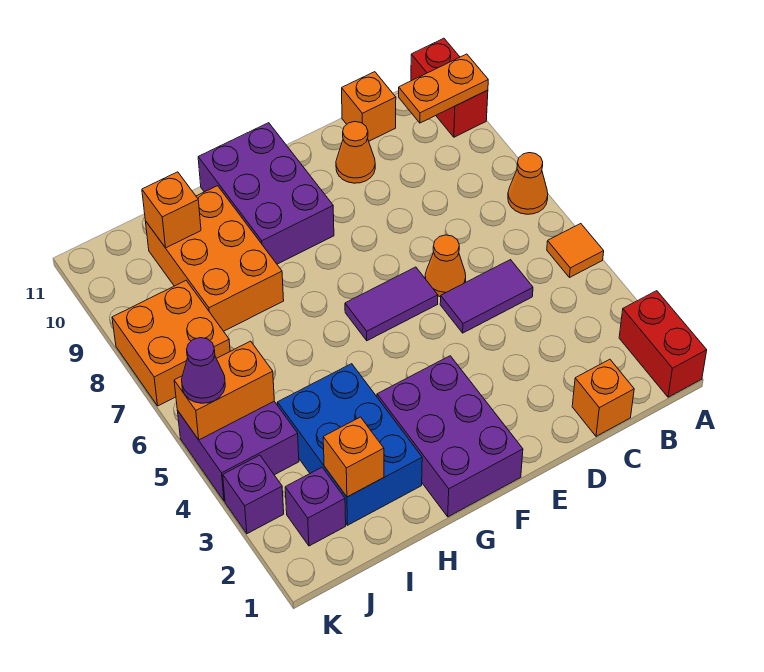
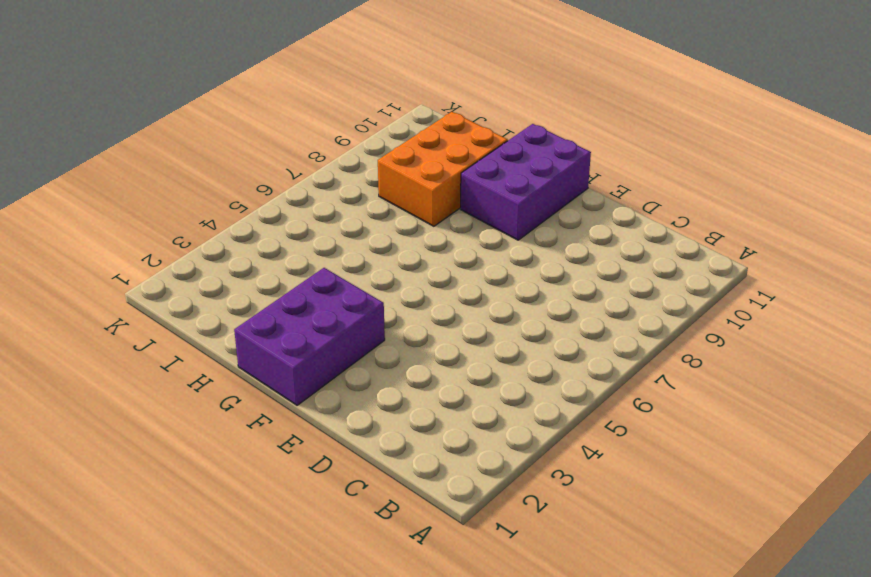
none -> red brick A1:A2 level 1
none -> orange tile A5 level 1
none -> orange cone A7 level 1

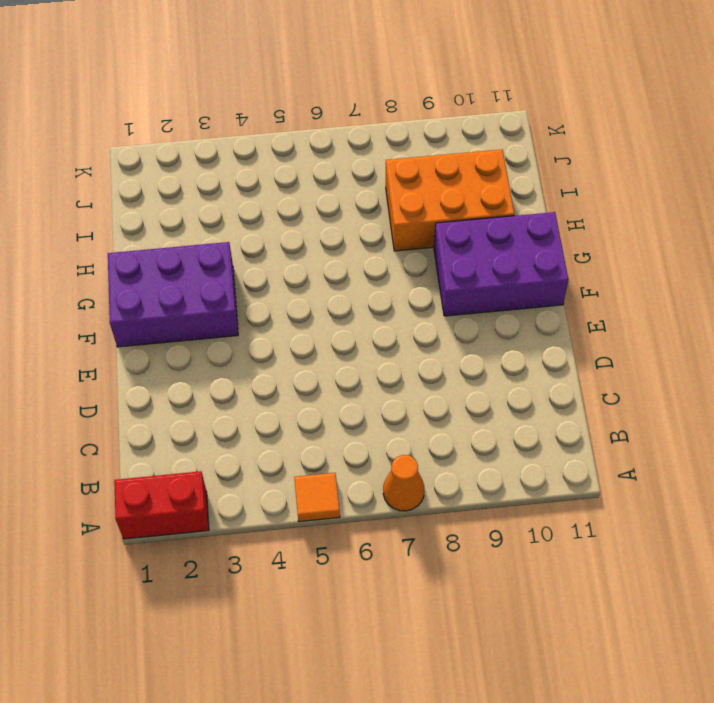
none -> red brick A10:A11 level 1
none -> orange brick C1 level 1
none -> purple tile C5:D5 level 1

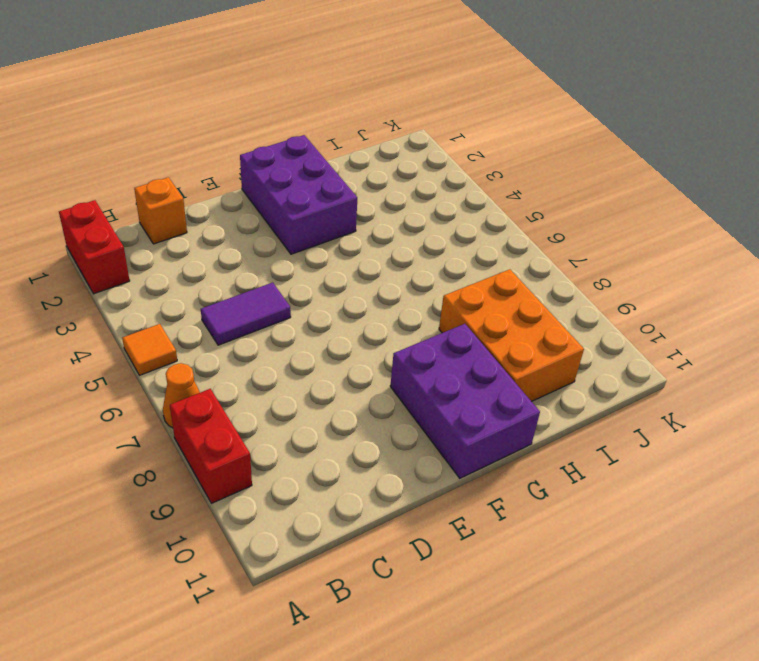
red brick A8:A9 level 1 -> red brick A10:A11 level 1
none -> orange brick C11 level 1
none -> orange cone D6 level 1
none -> orange cone D10 level 1

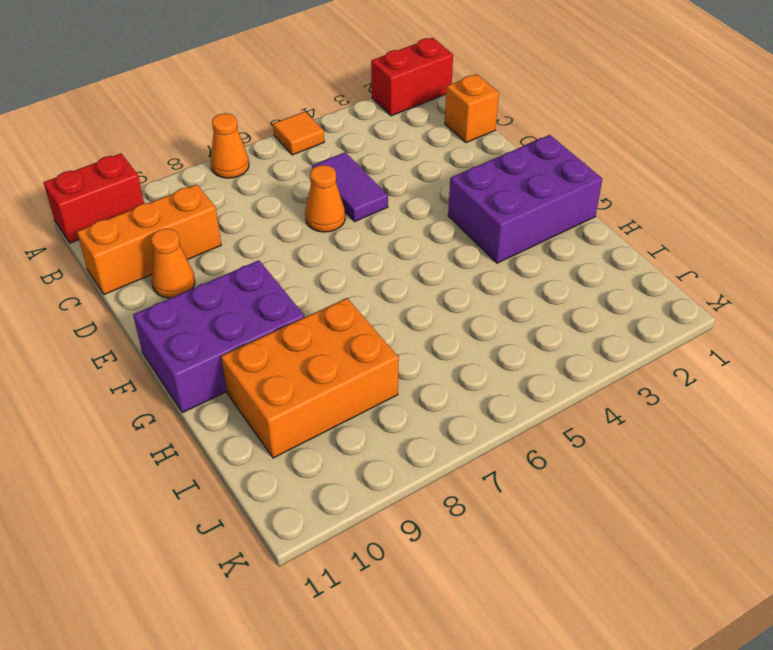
orange brick C9:C11 level 1 -> orange brick C11 level 1
none -> purple tile E6:F6 level 1
none -> blue brick H2:I4 level 1
none -> purple brick J2 level 1

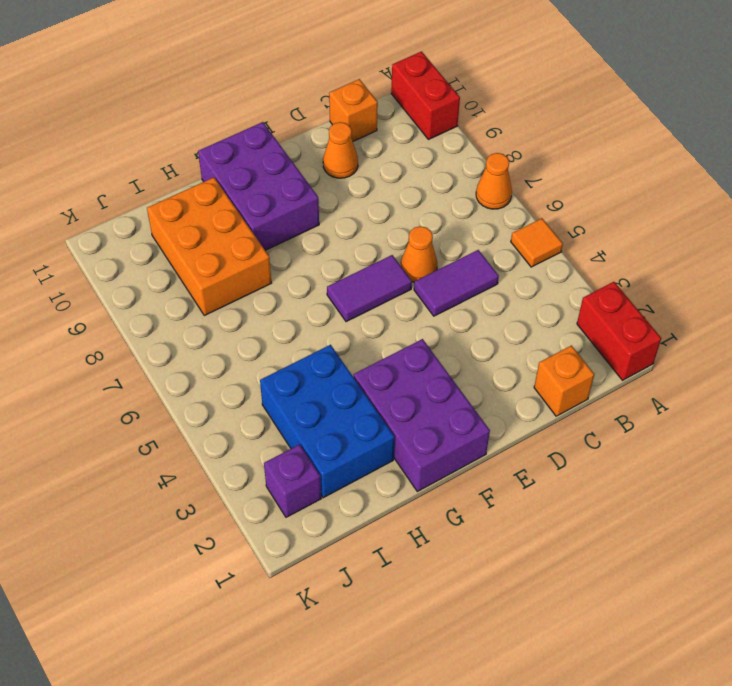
none -> purple brick J4:K5 level 1
none -> orange brick J7:K8 level 1
none -> purple brick K3 level 1

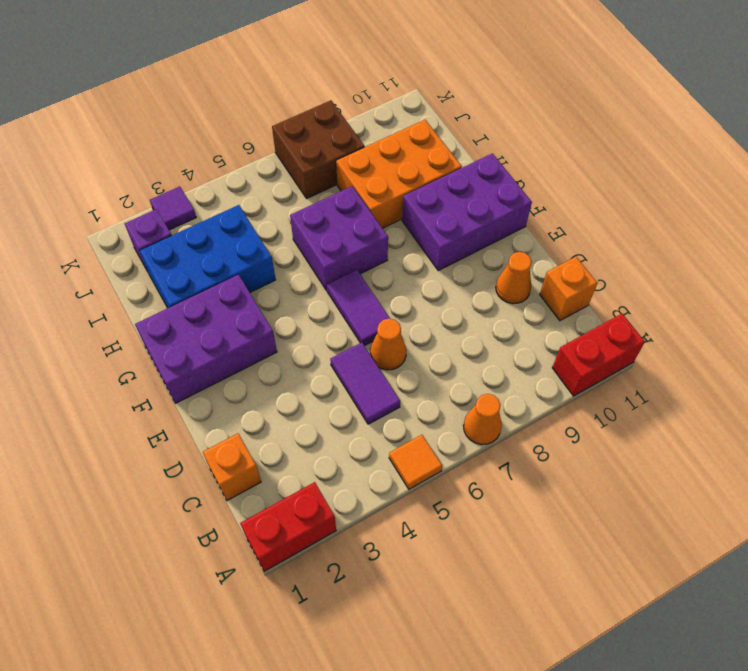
purple brick G6:H7 level 1 -> purple brick J4:K5 level 1
brown brick J7:K8 level 1 -> orange brick J7:K8 level 1
purple tile K3 level 1 -> purple brick K3 level 1
none -> orange plate A10:B10 level 2
none -> orange brick I2 level 2
none -> orange brick I10 level 2

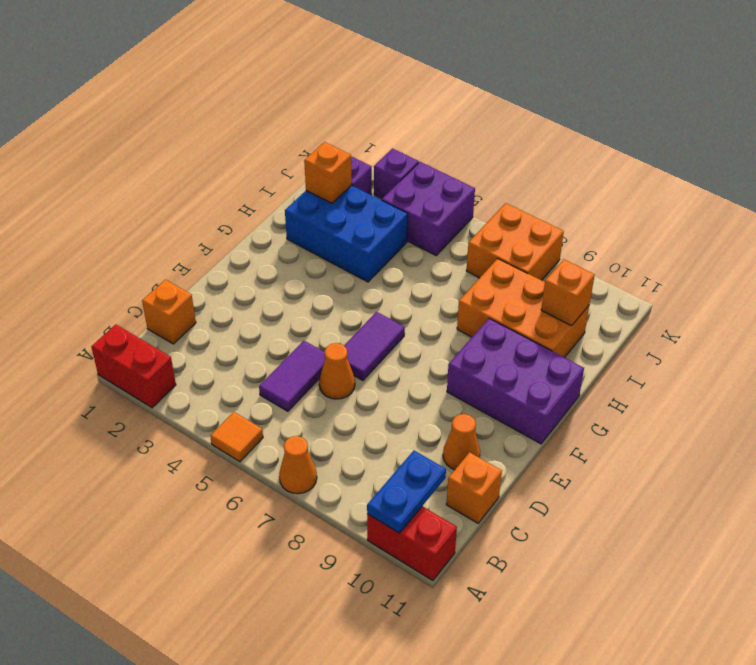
blue plate A10:B10 level 2 -> orange plate A10:B10 level 2
none -> purple brick F1:G3 level 1
none -> orange brick J5:K5 level 2
none -> purple cone K5 level 3

